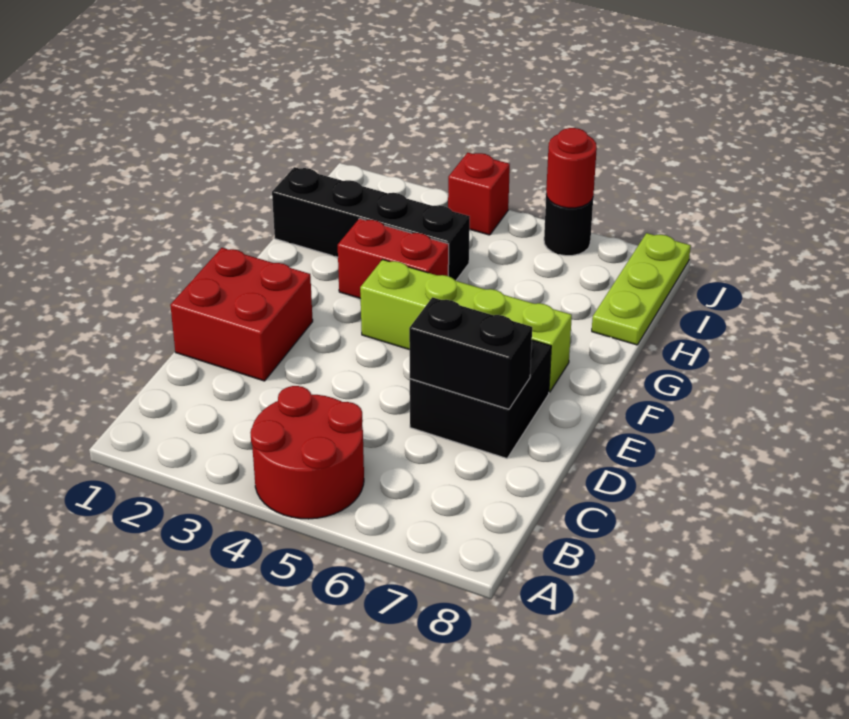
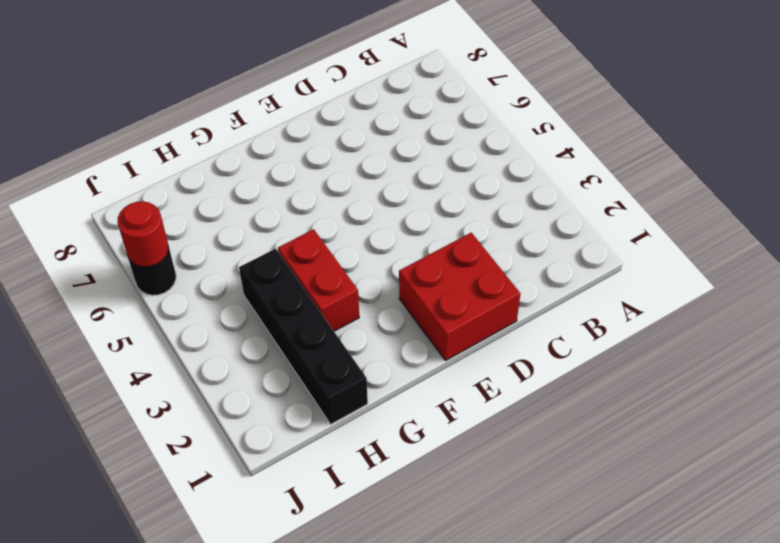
none -> red round brick A4:B5 level 1
none -> black brick D6:E7 level 1

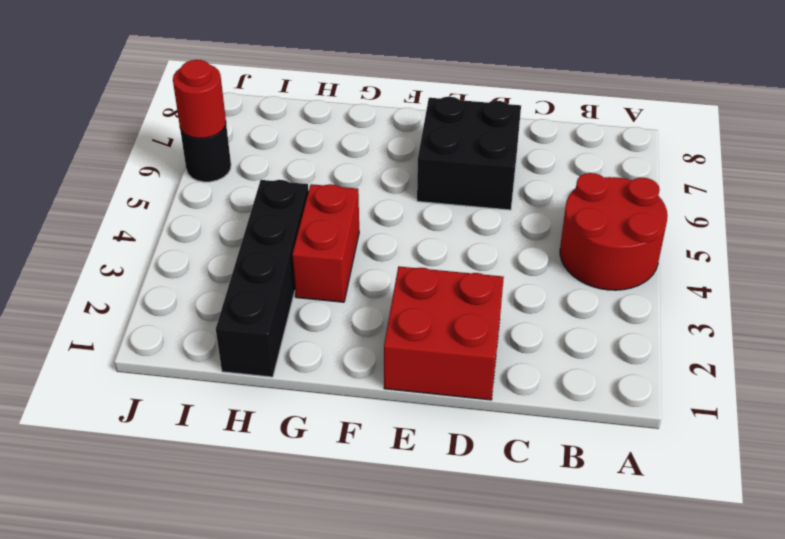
none -> lime brick F4:F7 level 1
none -> lime plate H8:J8 level 1

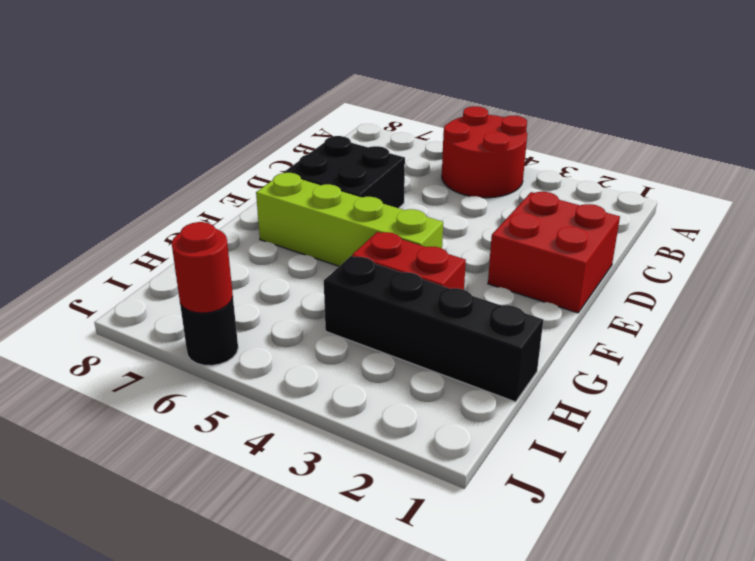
none -> lime plate H8:J8 level 1
none -> red brick J4 level 1

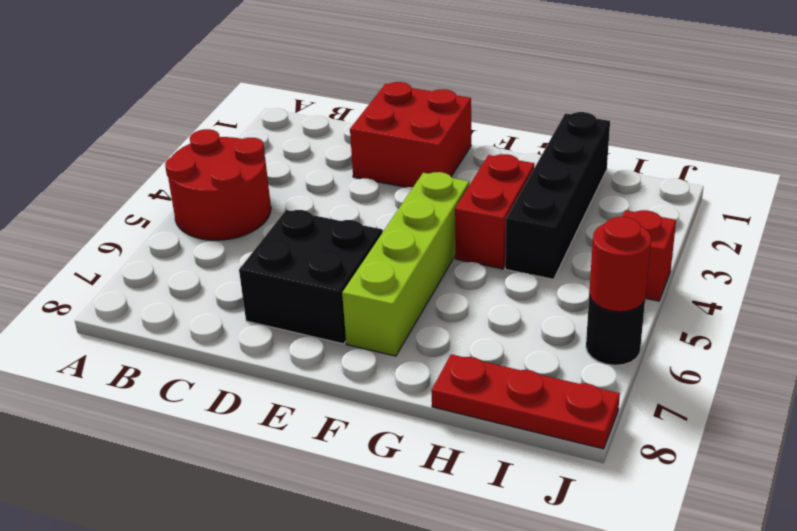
red plate H8:J8 level 1 -> lime plate H8:J8 level 1
none -> black brick D6:D7 level 2

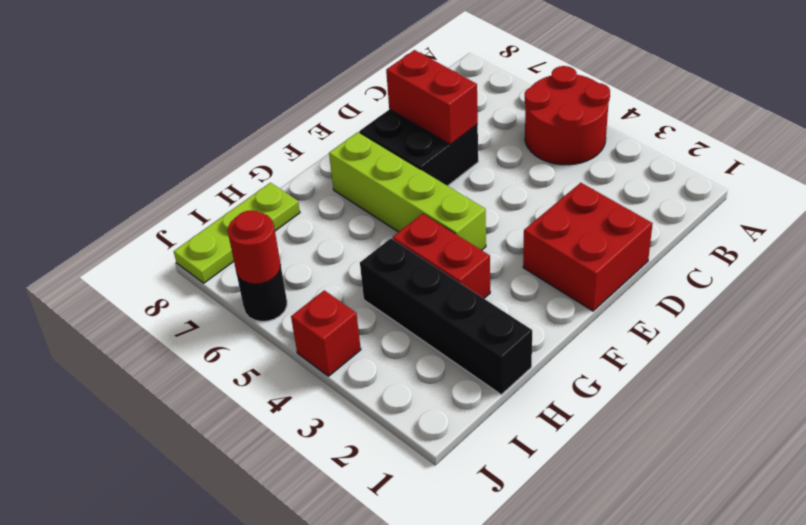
red brick D6:D7 level 2 -> black brick D6:D7 level 2

